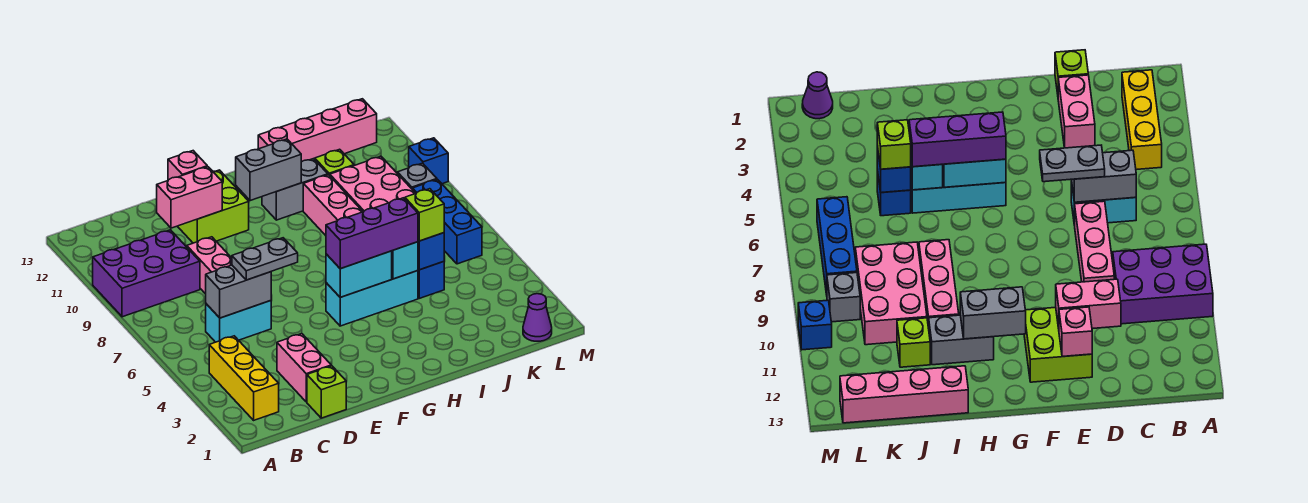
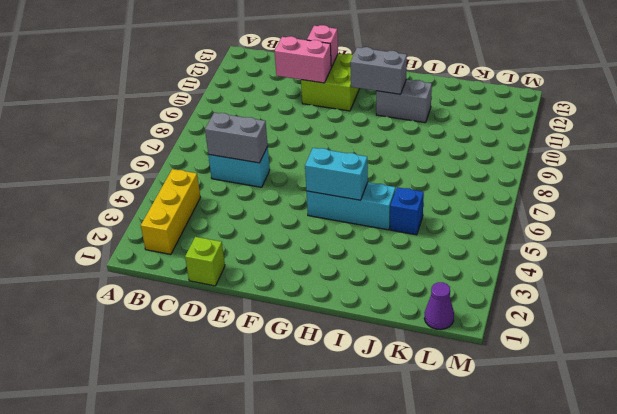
none -> purple brick A9:C10 level 1
none -> pink brick D2:D3 level 1
none -> pink brick D7:D9 level 1

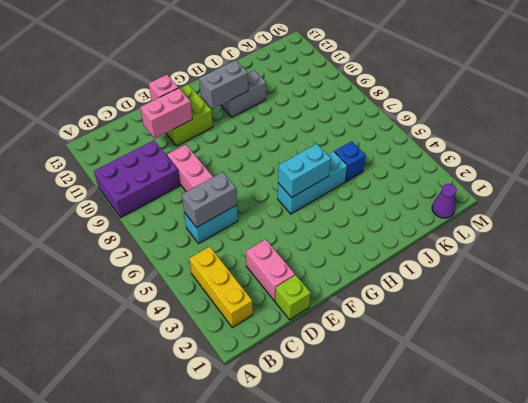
none -> pink brick I8:I10 level 1
none -> pink brick I13:L13 level 1
none -> pink brick J8:K10 level 1

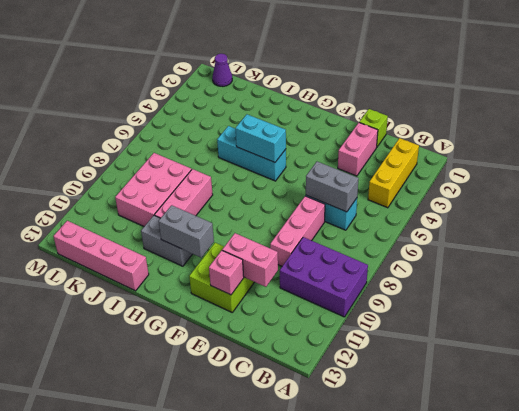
none -> blue brick J5 level 1
none -> lime brick J11 level 1
none -> blue brick L6:L8 level 1

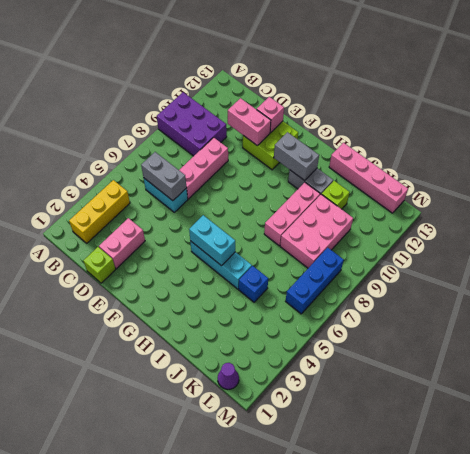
none -> grey brick L9 level 1
none -> blue brick M10 level 1
none -> cyan brick I5 level 2

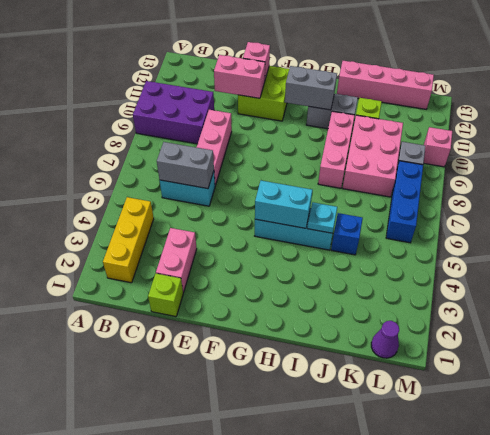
cyan plate I5 level 2 -> cyan brick I5 level 2
pink brick M10 level 1 -> blue brick M10 level 1
none -> blue brick J5 level 2
none -> grey plate D6:E6 level 3
none -> purple brick G5:I5 level 3

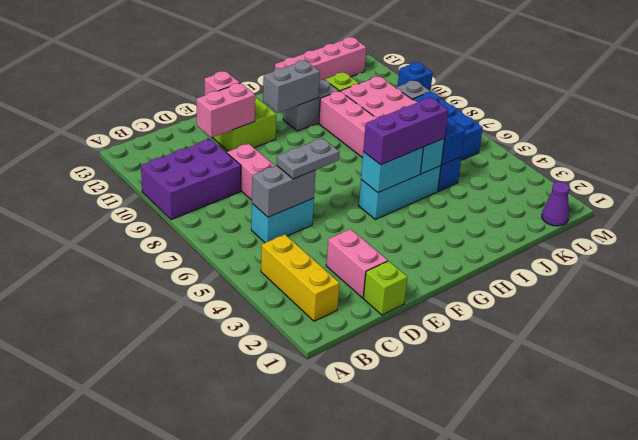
none -> lime brick J5 level 3

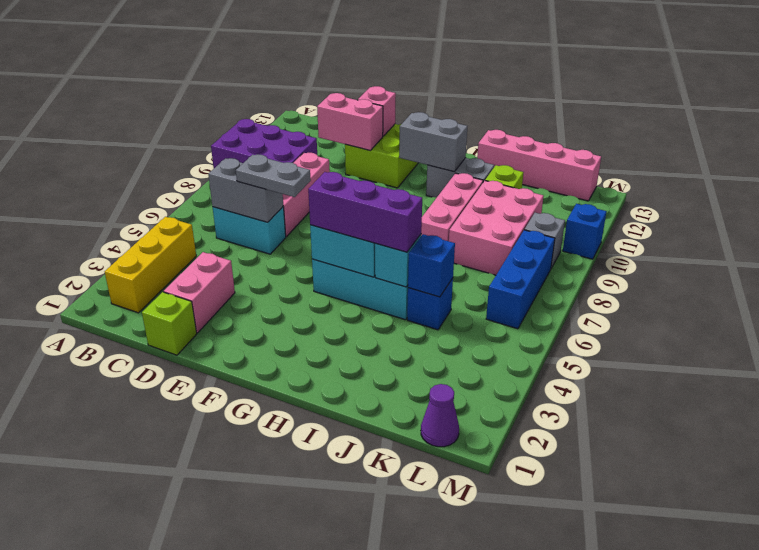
none -> lime brick J5 level 3

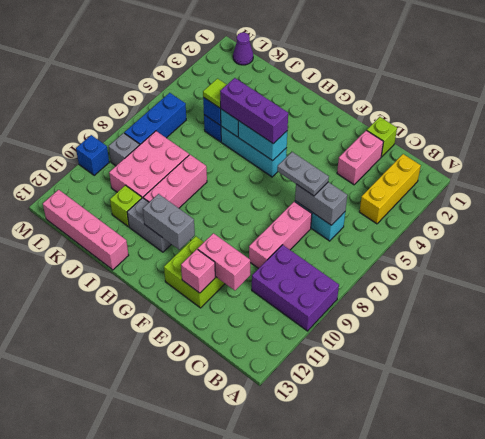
lime tile J5 level 3 -> lime brick J5 level 3

